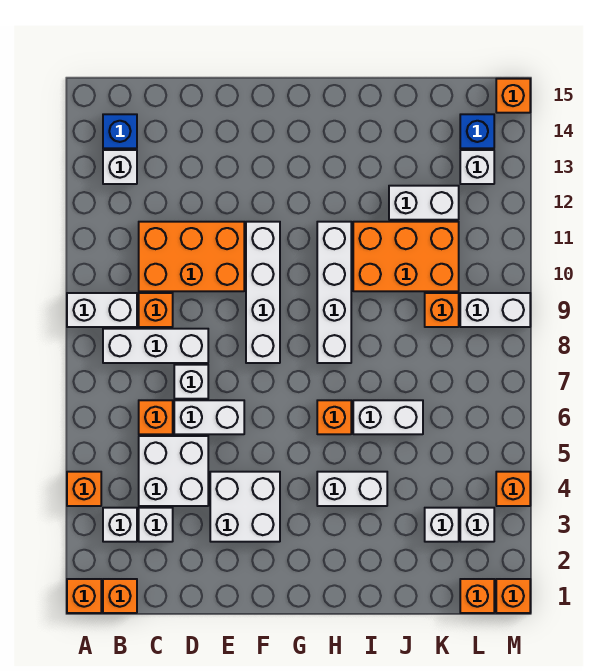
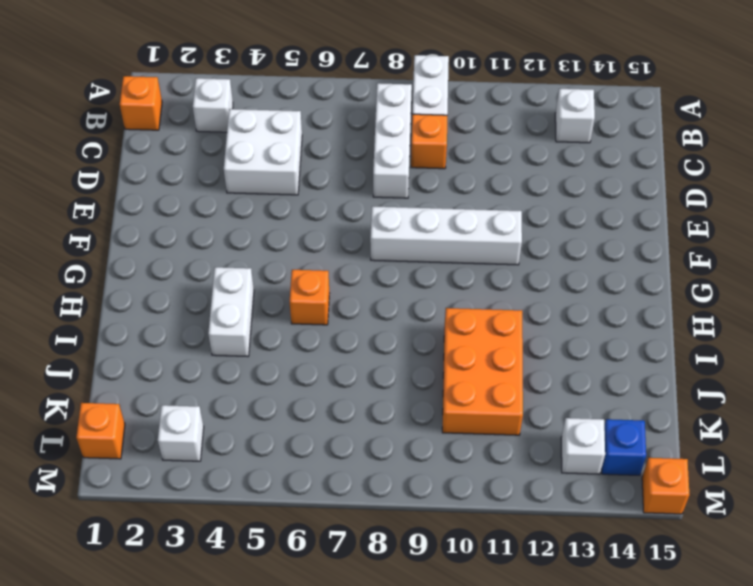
none -> orange brick A1 level 1
none -> orange brick A4 level 1
none -> blue brick B14 level 1
none -> white brick C3 level 1

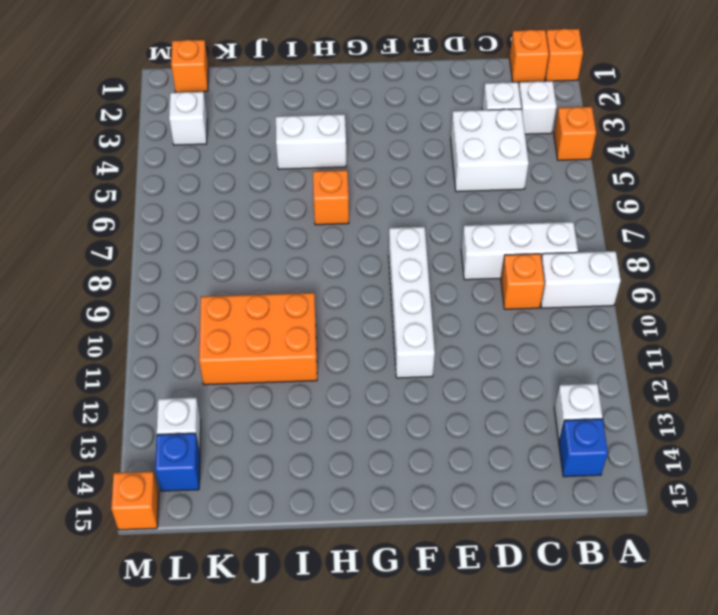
none -> orange brick C6 level 1
none -> orange brick C10:E11 level 1
none -> white brick D6:E6 level 1
none -> white brick D7 level 1

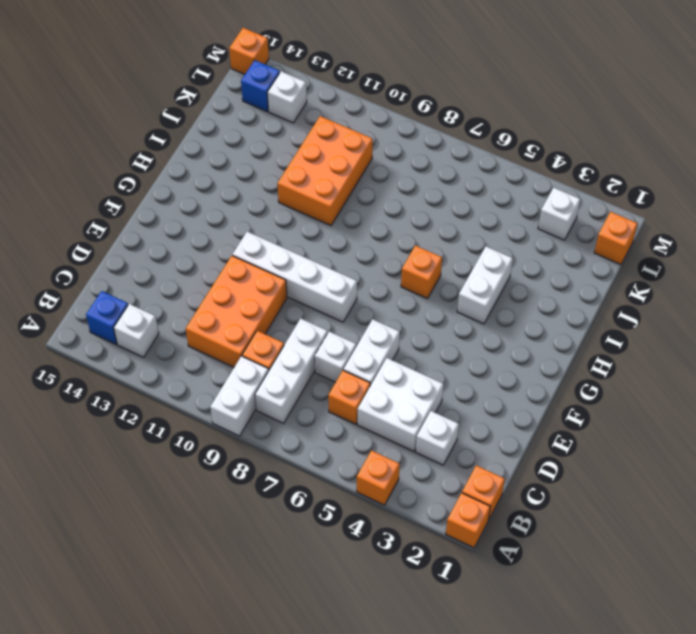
none -> white brick B3 level 1
none -> white brick E3:F4 level 1
none -> white brick H8:H11 level 1
none -> white brick I6:J6 level 1

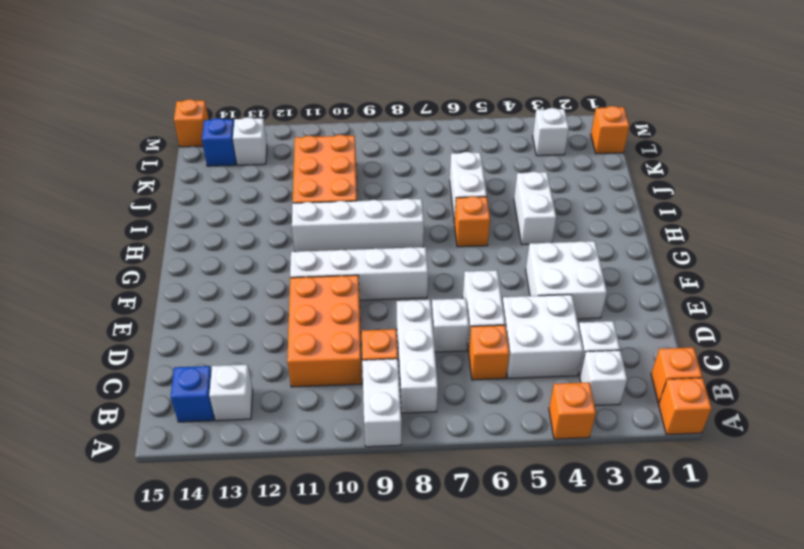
none -> white brick J12:K12 level 1
none -> white brick K3 level 1
none -> orange brick K9 level 1
none -> white brick L9:M9 level 1

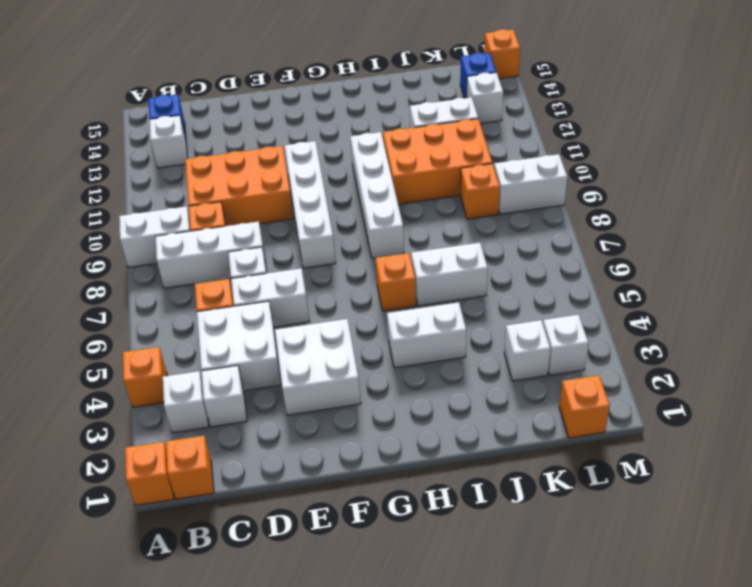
none -> orange brick M1 level 1
none -> orange brick M4 level 1

